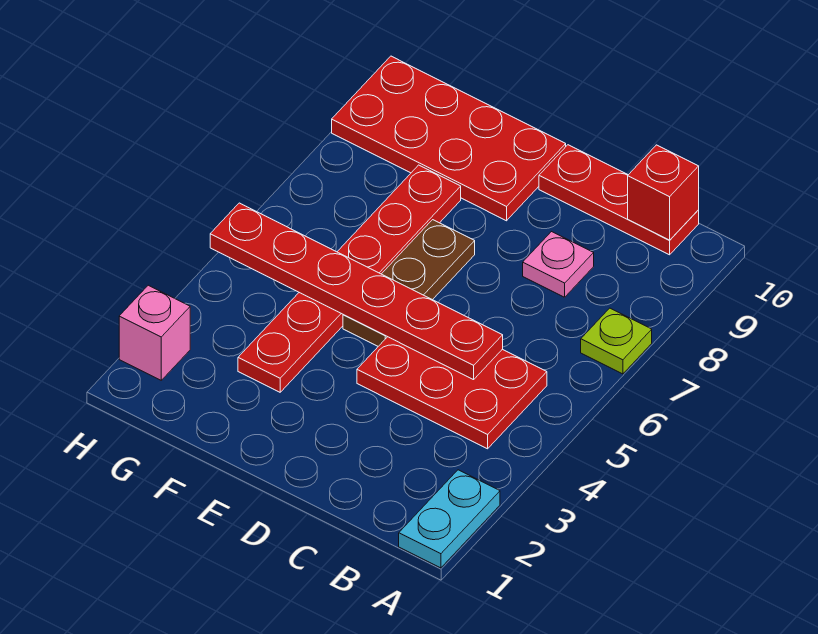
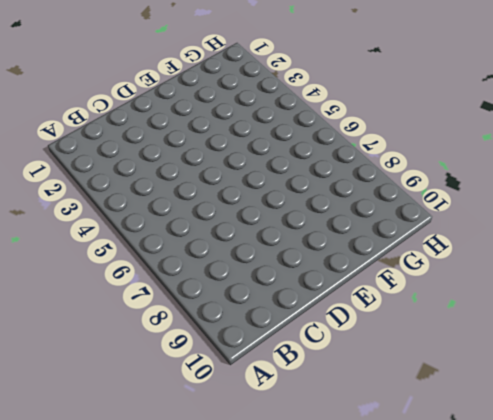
none -> cyan plate A1:A2 level 1
none -> lime plate A7 level 1

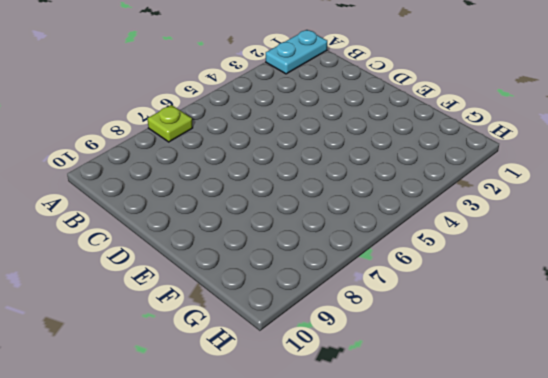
none -> red plate B4:D5 level 1
none -> red plate B10:D10 level 1

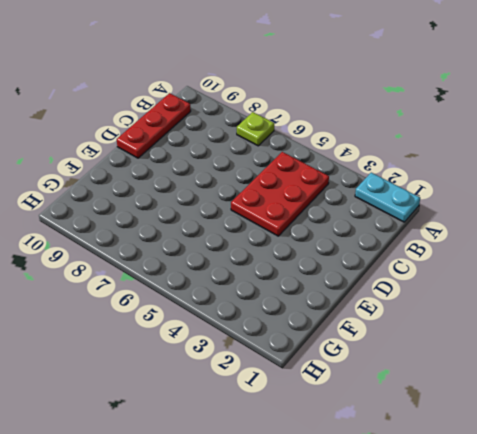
none -> pink plate C8 level 1
none -> brown plate E5:E7 level 1

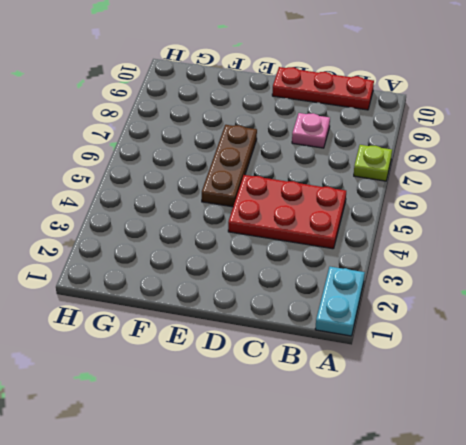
none -> red plate E9:H10 level 1
none -> red plate F3:F8 level 1

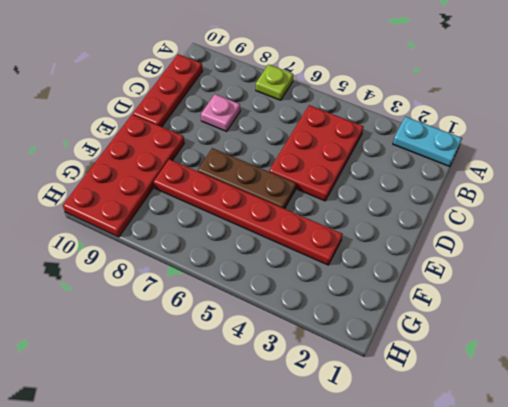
none -> pink brick H2 level 1
none -> red brick B10 level 2

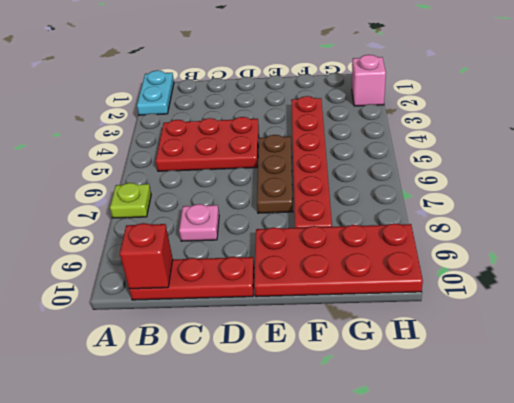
none -> red plate C5:H5 level 2

